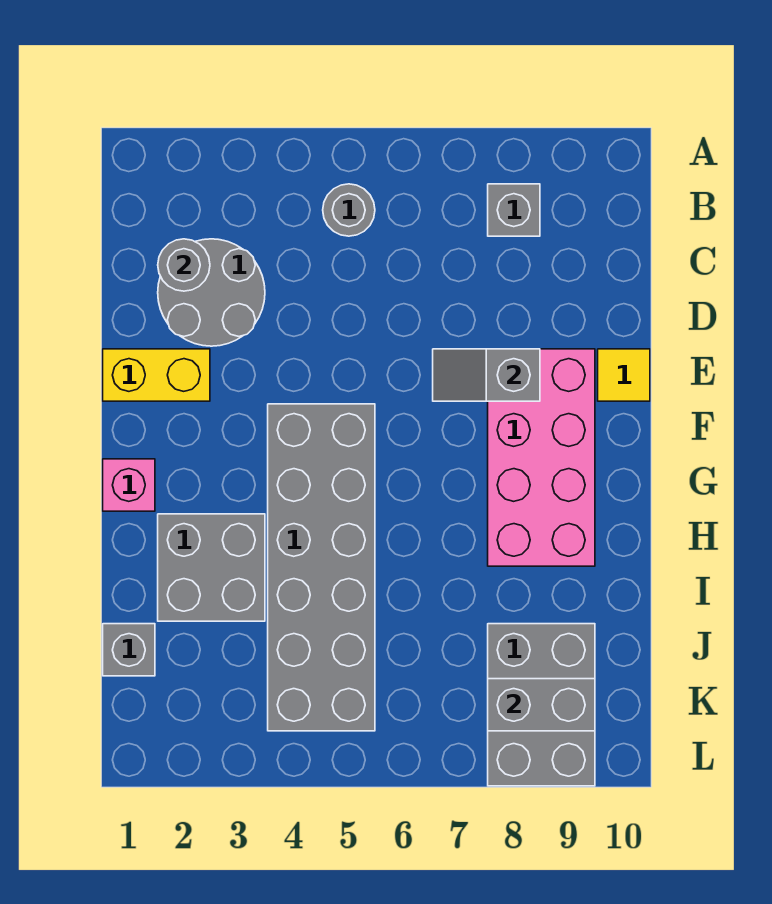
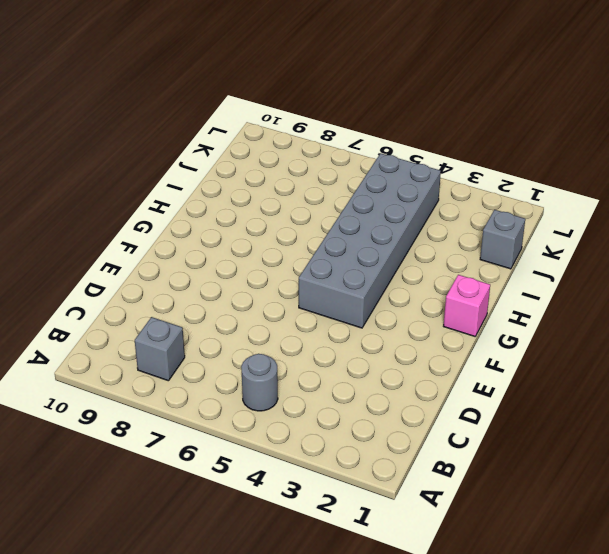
none -> grey round brick C2:D3 level 1
none -> yellow brick E1:E2 level 1
none -> pink brick E8:H9 level 1

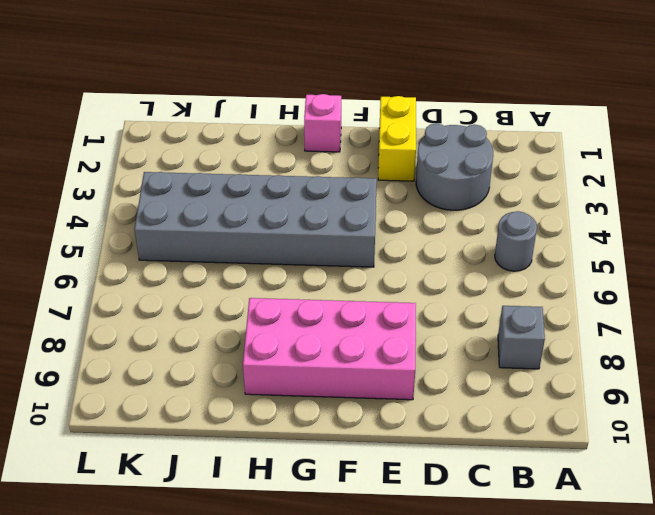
none -> yellow tile E10 level 1
none -> grey brick H2:I3 level 1
none -> grey brick J1 level 1

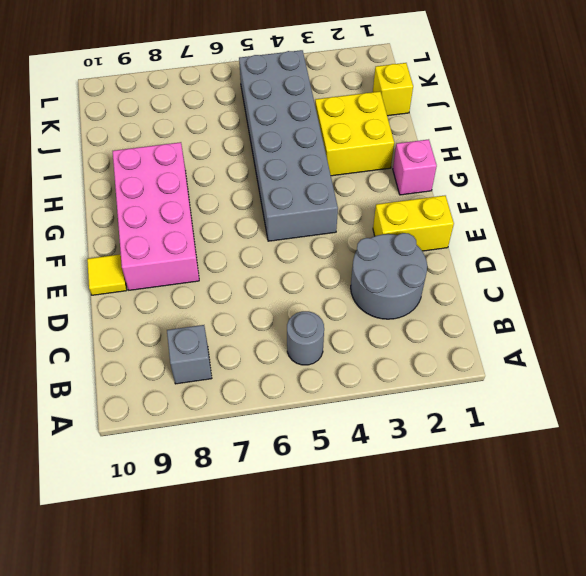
yellow brick H2:I3 level 1 -> grey brick H2:I3 level 1
yellow brick J1 level 1 -> grey brick J1 level 1
none -> grey brick J8:L9 level 1
none -> grey round brick C2 level 2
none -> grey slope E7:E8 level 2 top 8

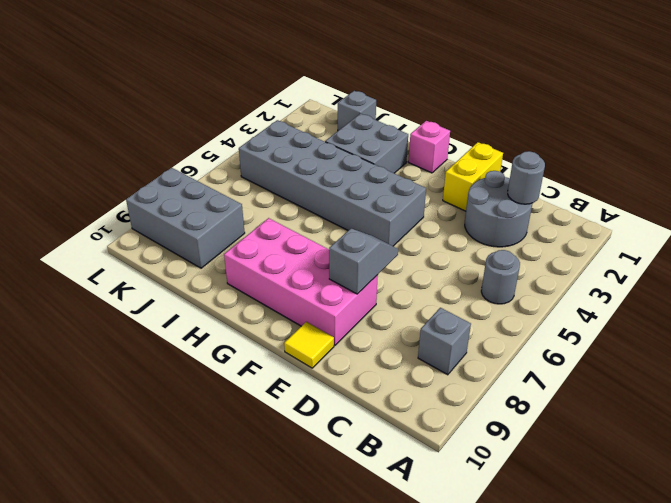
none -> grey brick K8:K9 level 2

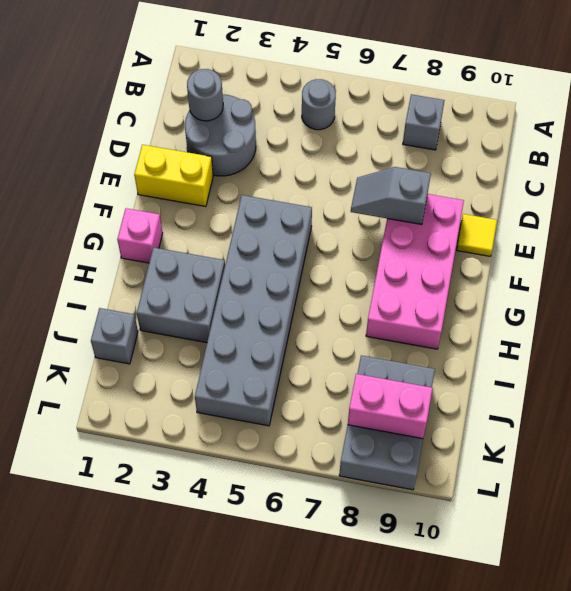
pink brick K8:K9 level 2 -> grey brick K8:K9 level 2

